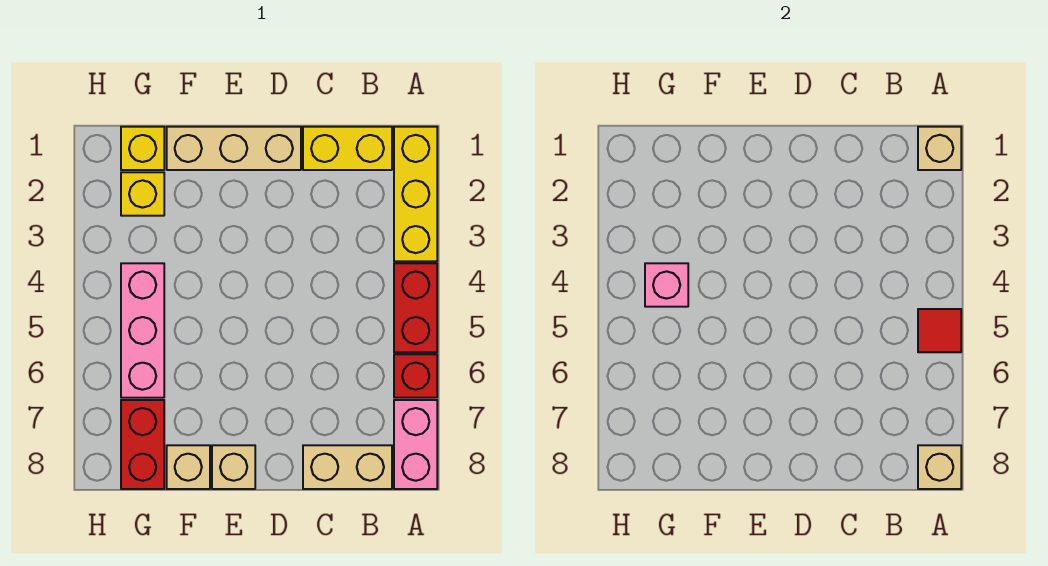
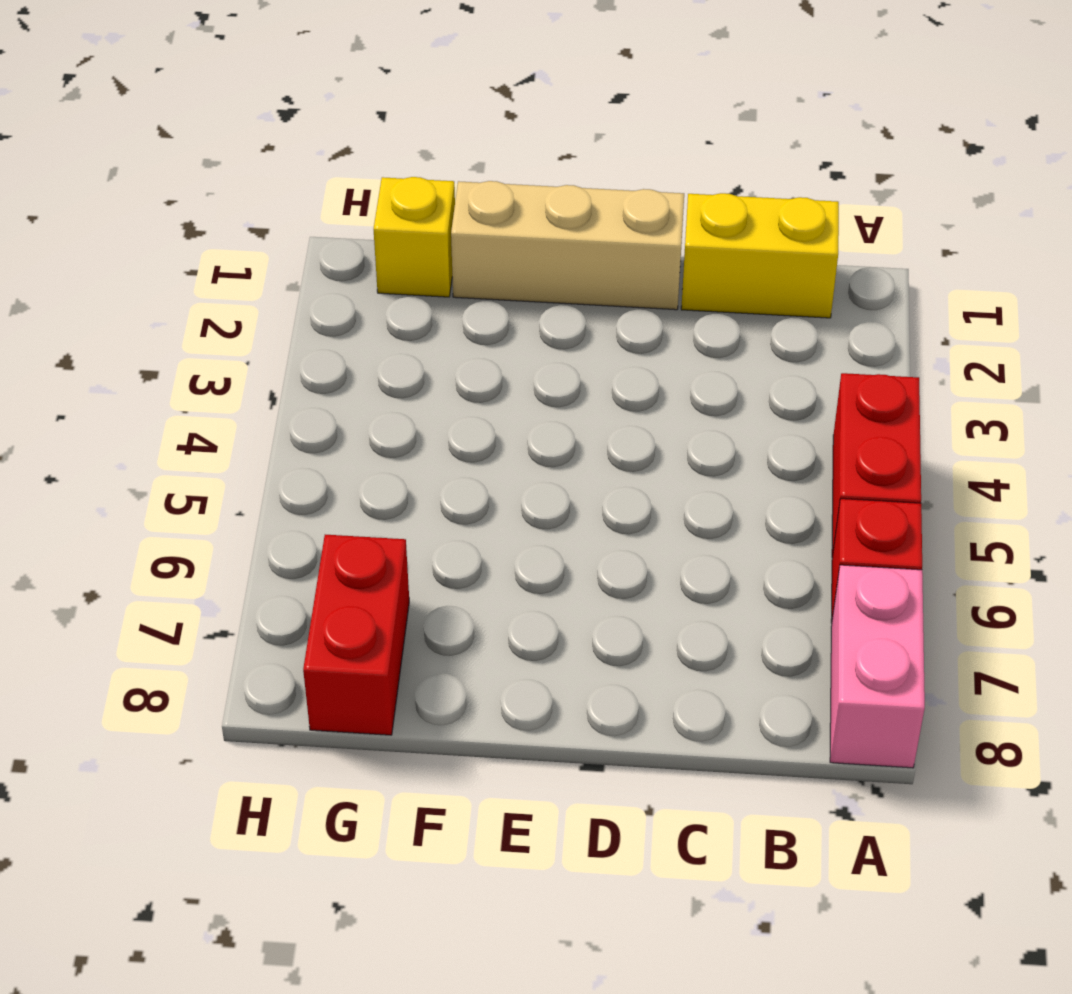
none -> yellow brick A1:A3 level 1
none -> tan brick B8:C8 level 1
none -> tan brick E8 level 1

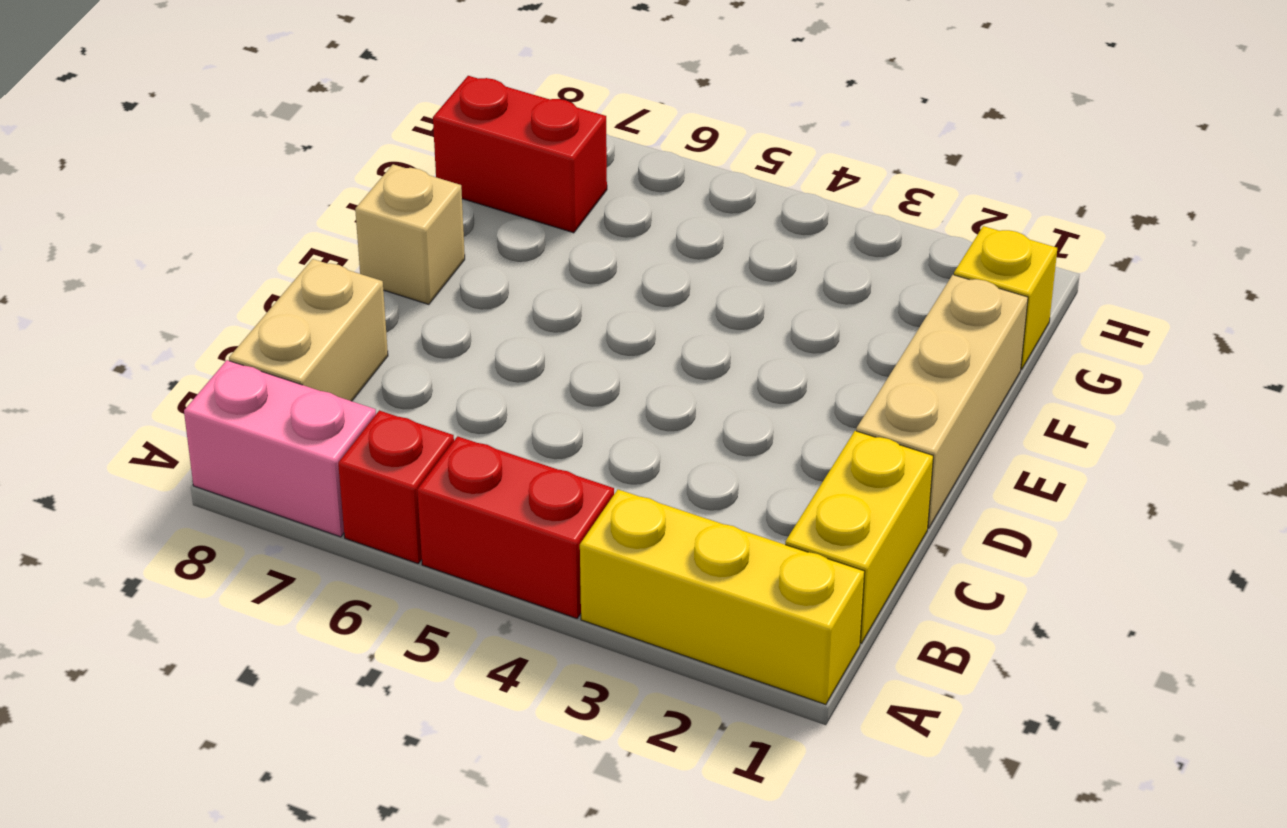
none -> tan brick F8 level 1
none -> yellow brick G2 level 1
none -> pink brick G4:G6 level 1

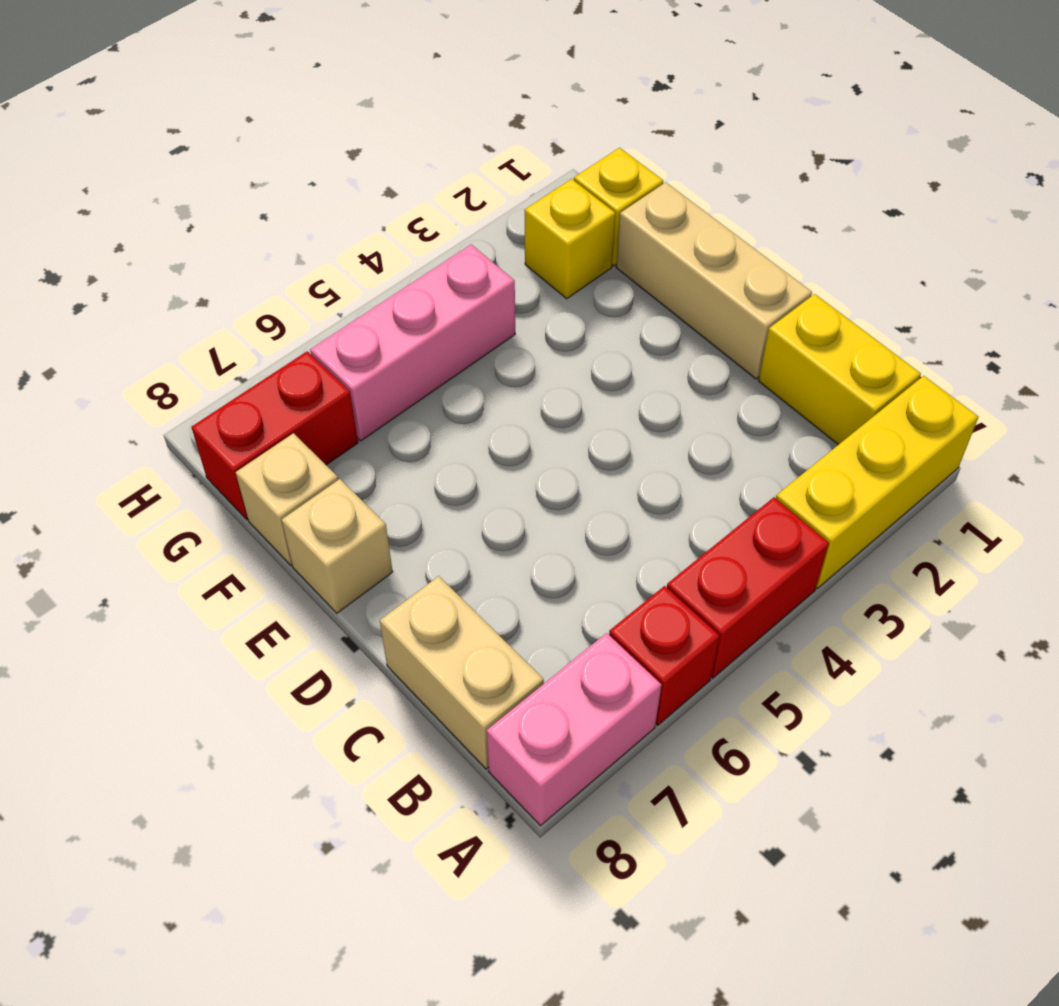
none -> tan brick A1 level 2
none -> red tile A5 level 2
none -> tan brick A8 level 2

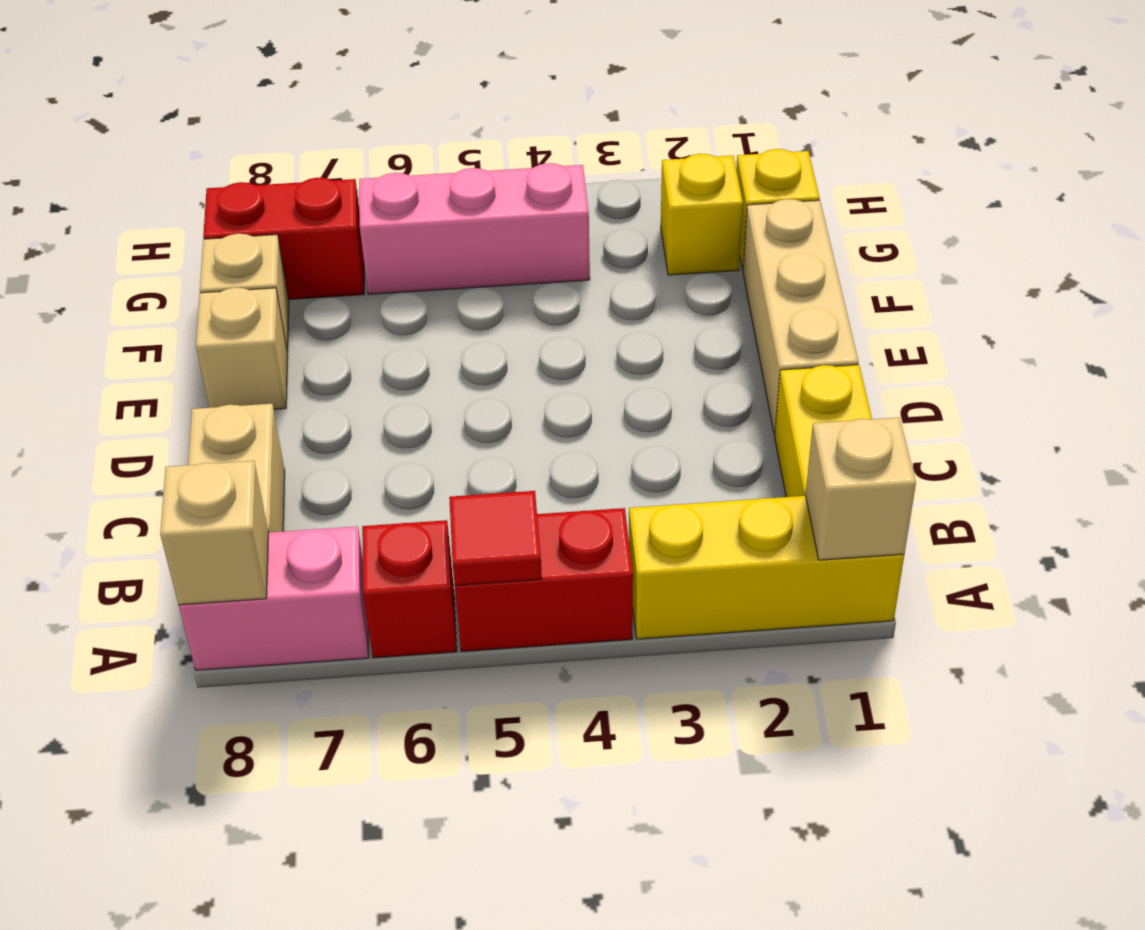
none -> pink brick G4 level 2

